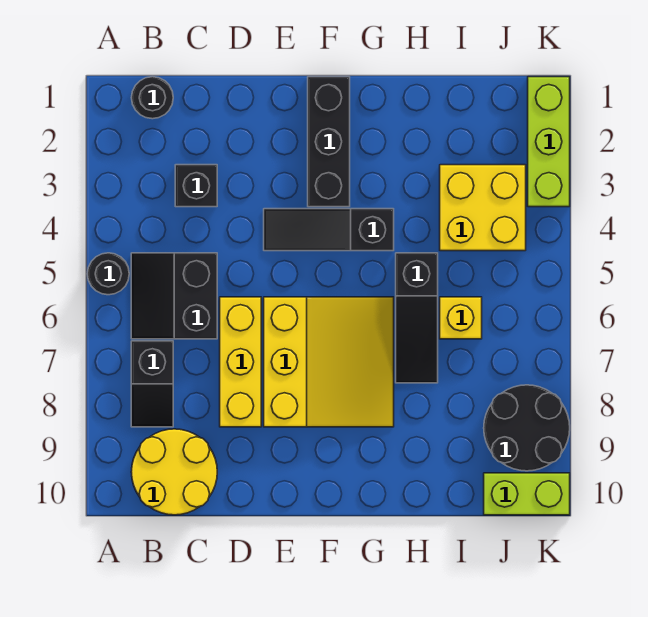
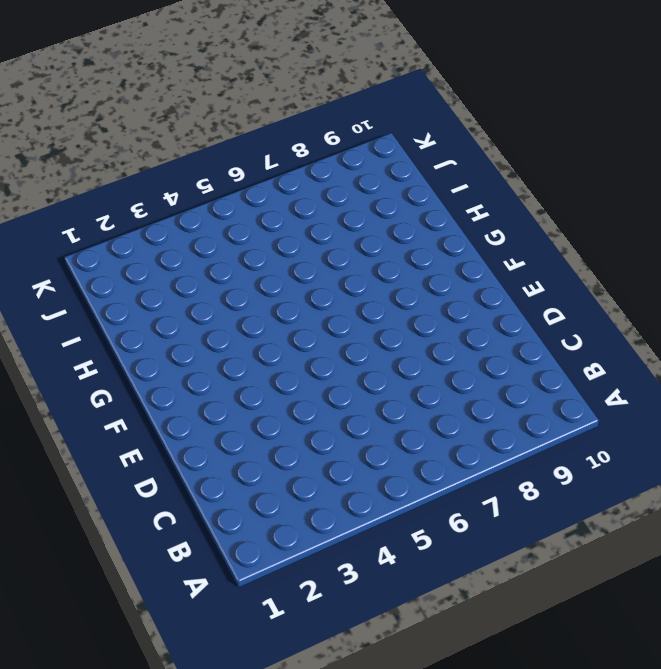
none -> black round brick A5 level 1
none -> black round brick B1 level 1
none -> black slope B5:C6 level 1 top C

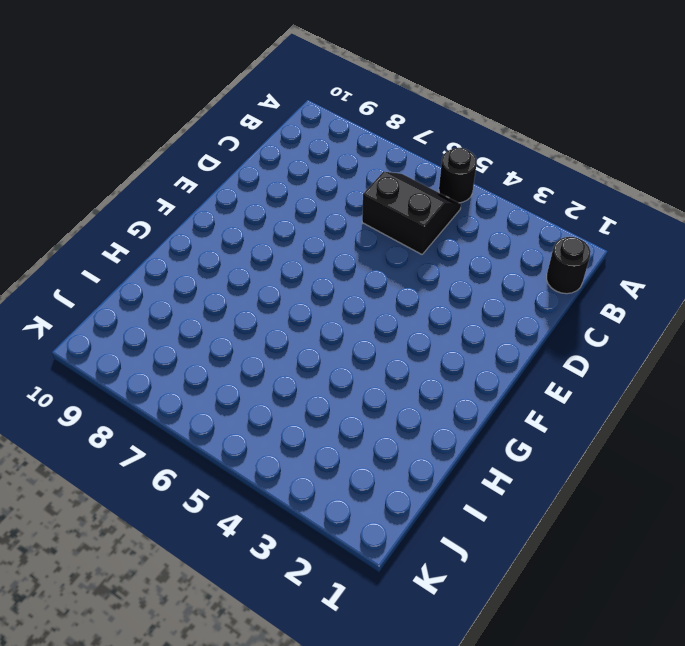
none -> black slope B7:B8 level 1 top 7
none -> yellow round brick B9:C10 level 1
none -> black brick C3 level 1

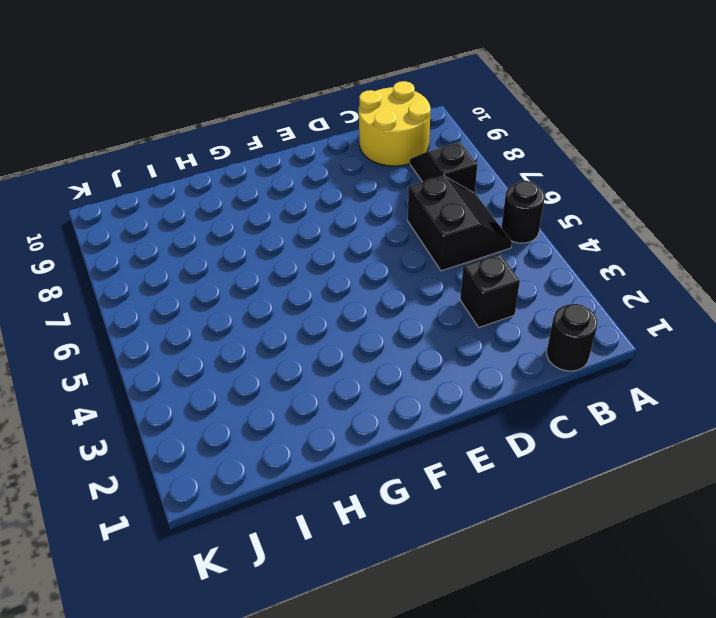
none -> yellow brick D6:D8 level 1
none -> black slope E4:G4 level 1 top G
none -> yellow slope E6:G8 level 1 top E

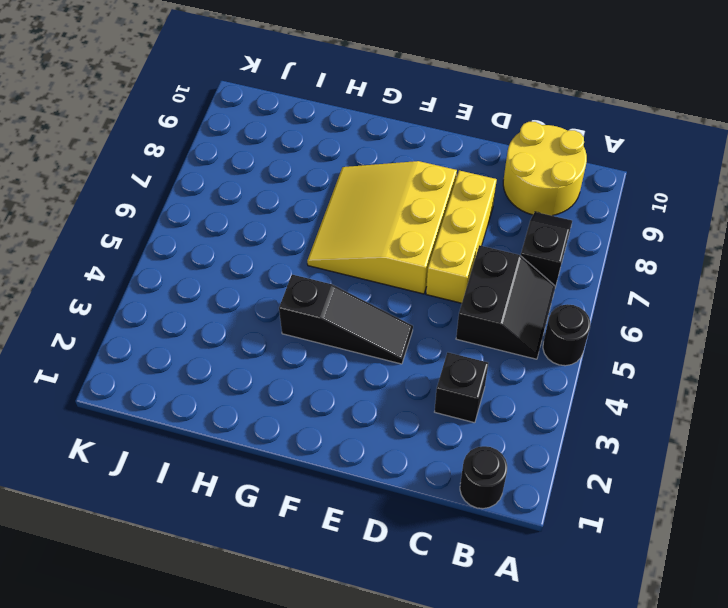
none -> black brick F1:F3 level 1
none -> black slope H5:H7 level 1 top 5
none -> yellow brick I3:J4 level 1

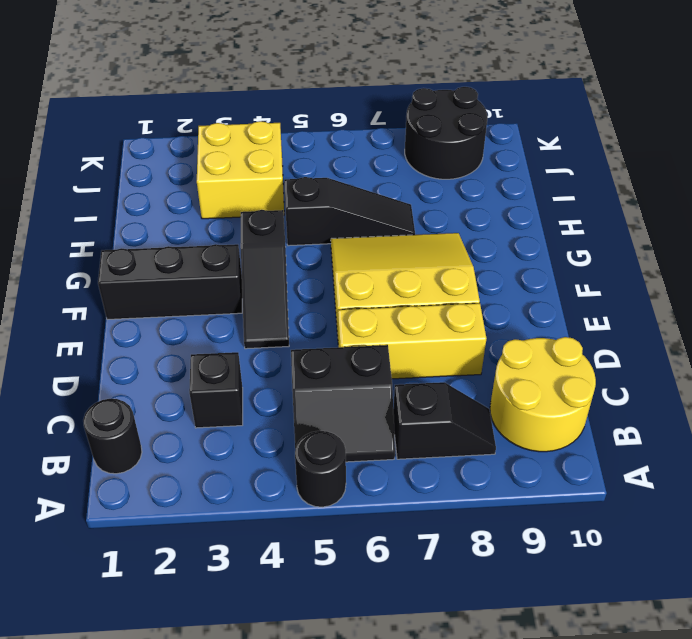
none -> yellow brick I6 level 1
none -> lime brick J10:K10 level 1
none -> lime brick K1:K3 level 1

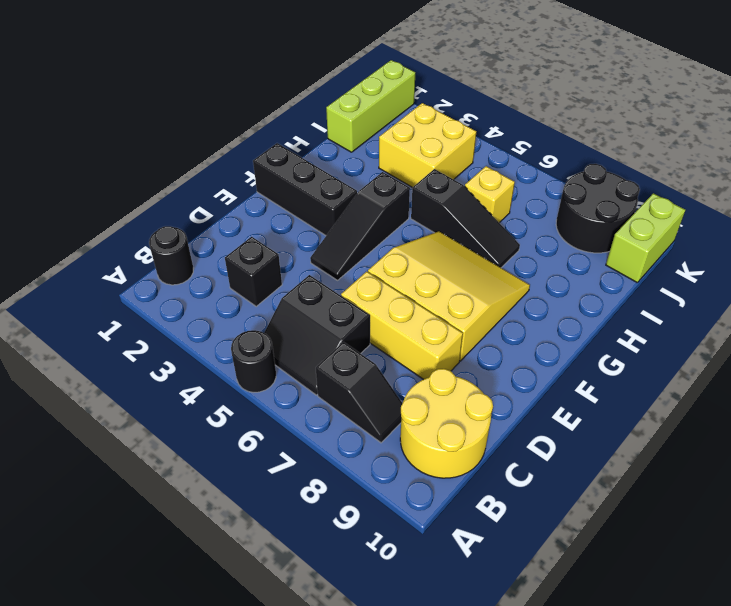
lime brick I1:K1 level 1 -> lime brick K1:K3 level 1

